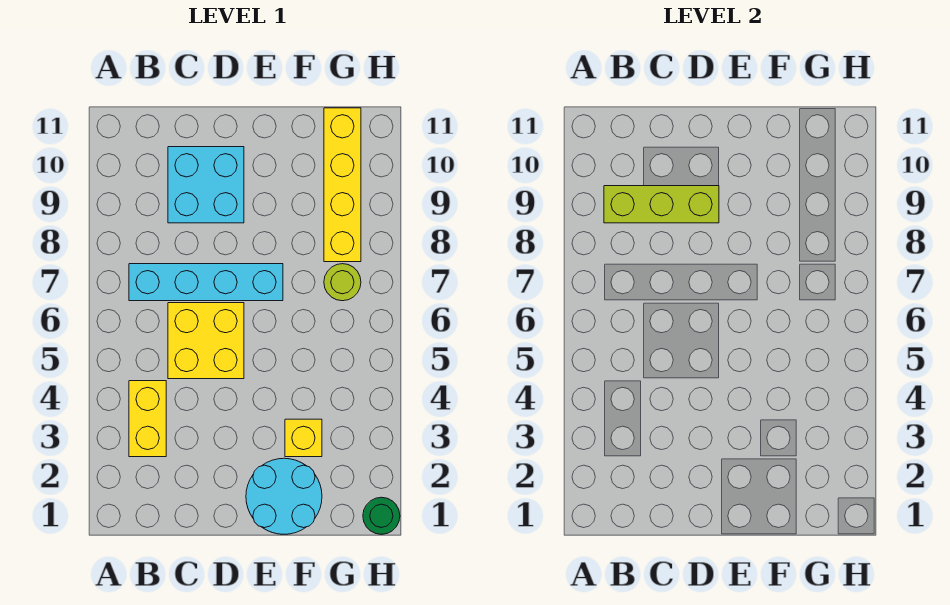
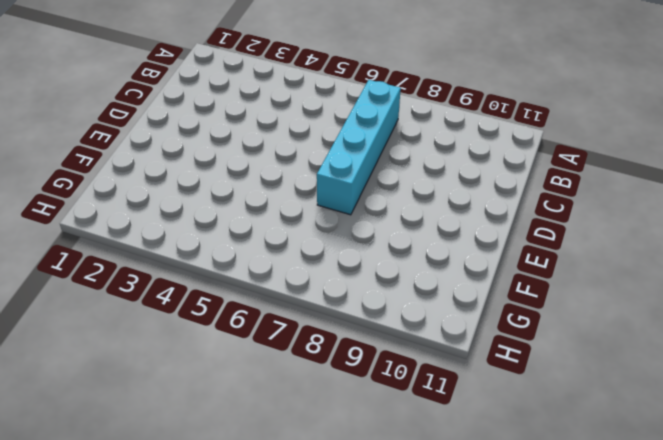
none -> yellow brick B3:B4 level 1
none -> yellow brick C5:D6 level 1

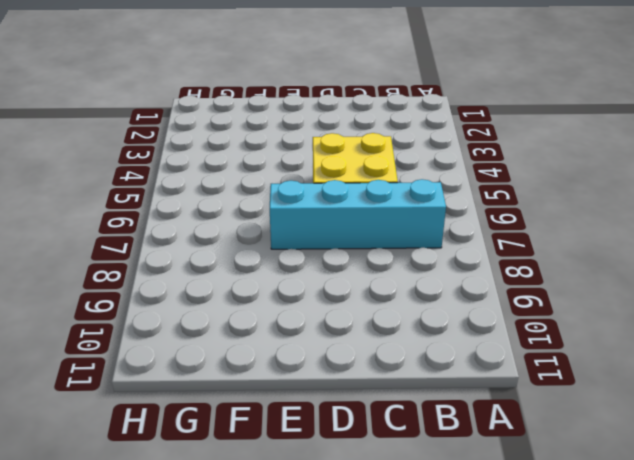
none -> yellow brick B3:B4 level 1
none -> cyan brick C9:D10 level 1

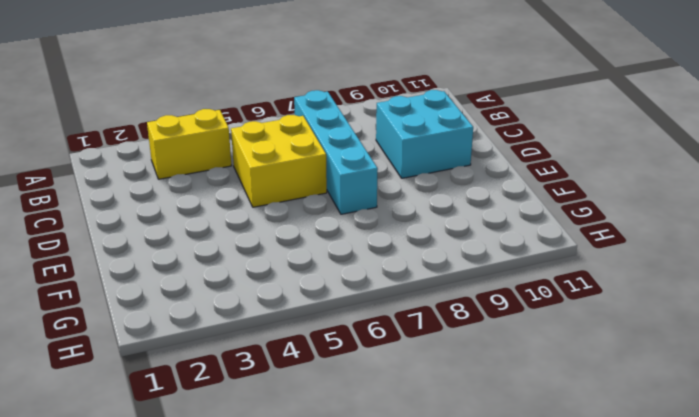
none -> cyan round brick E1:F2 level 1
none -> yellow brick F3 level 1

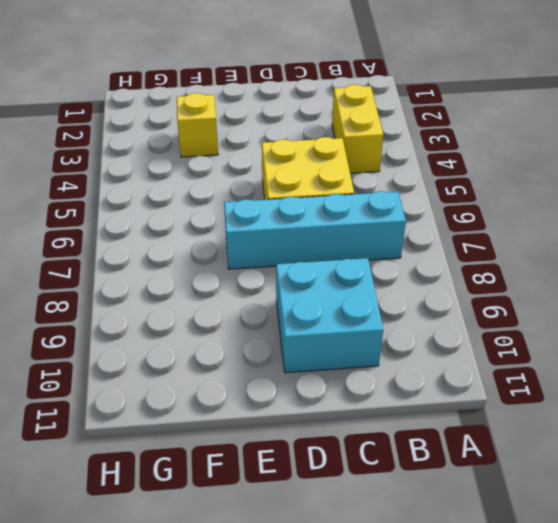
none -> cyan round brick E1:F2 level 1
none -> lime round brick G7 level 1

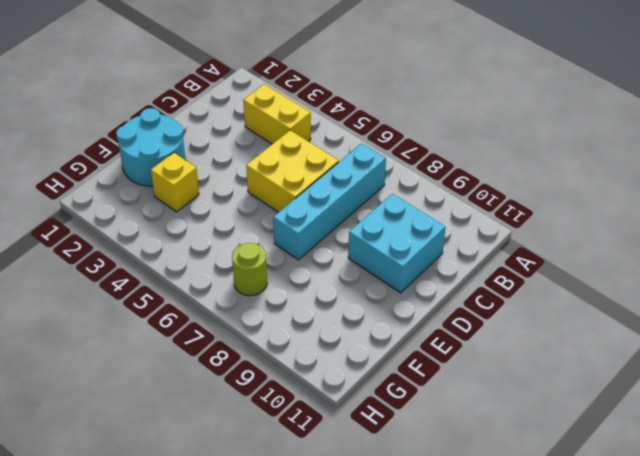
none -> yellow brick G8:G11 level 1
none -> green round brick H1 level 1

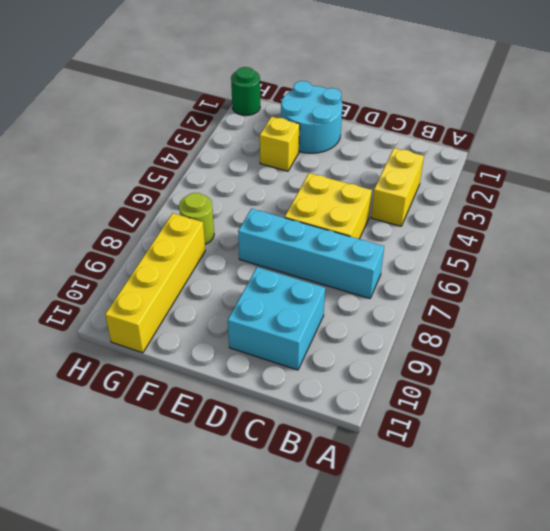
none -> lime brick B9:D9 level 2

